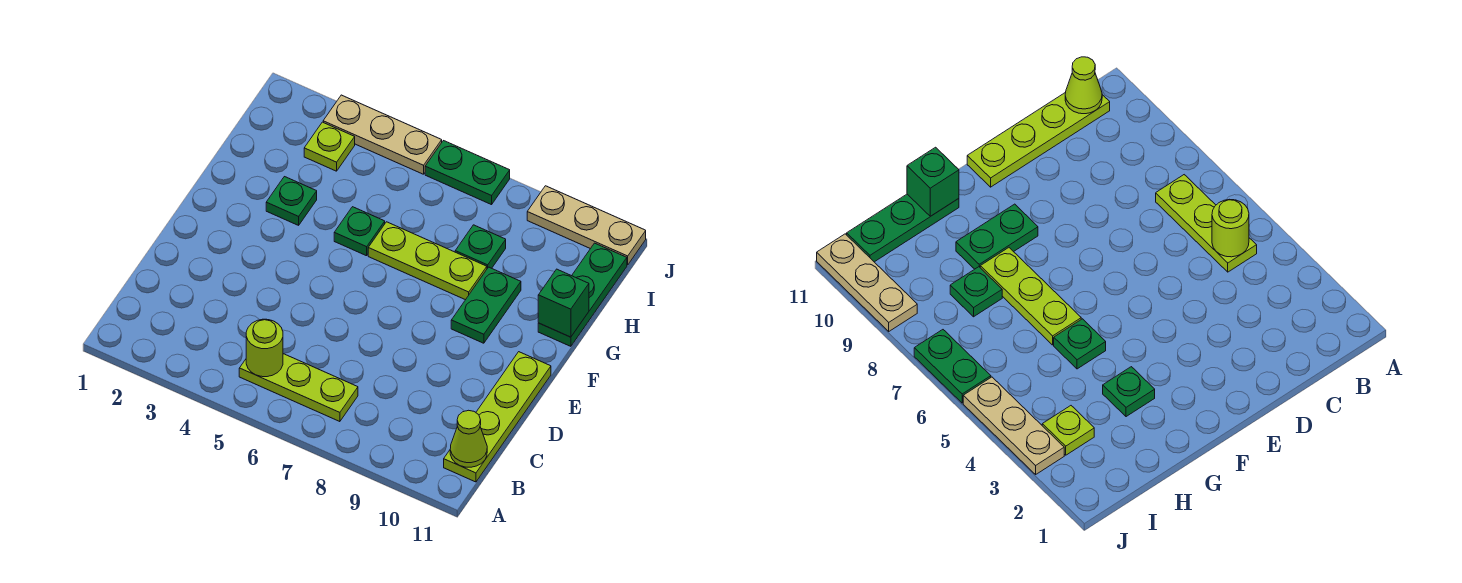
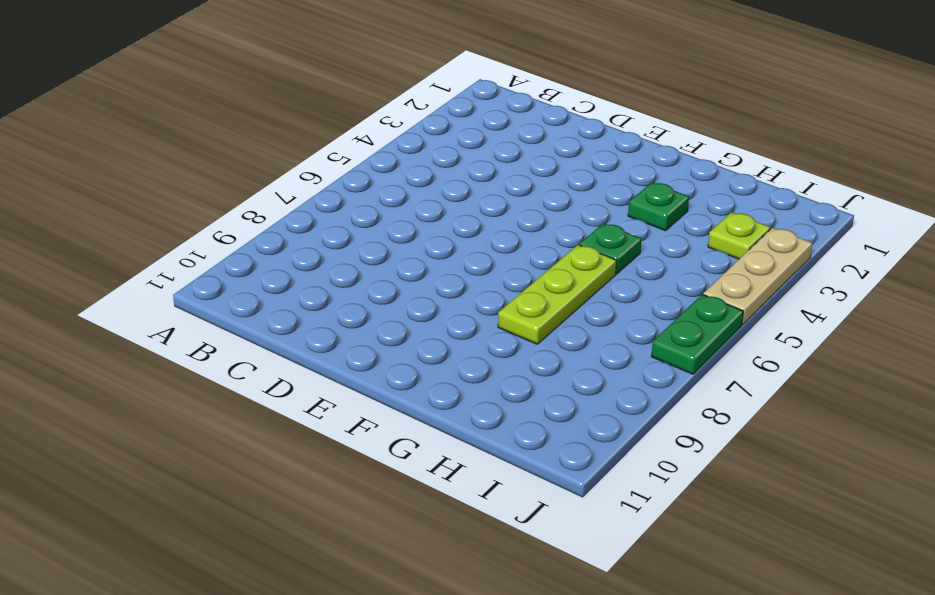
none -> lime plate B5:B7 level 1
none -> lime plate B11:E11 level 1
none -> green plate F9:G9 level 1

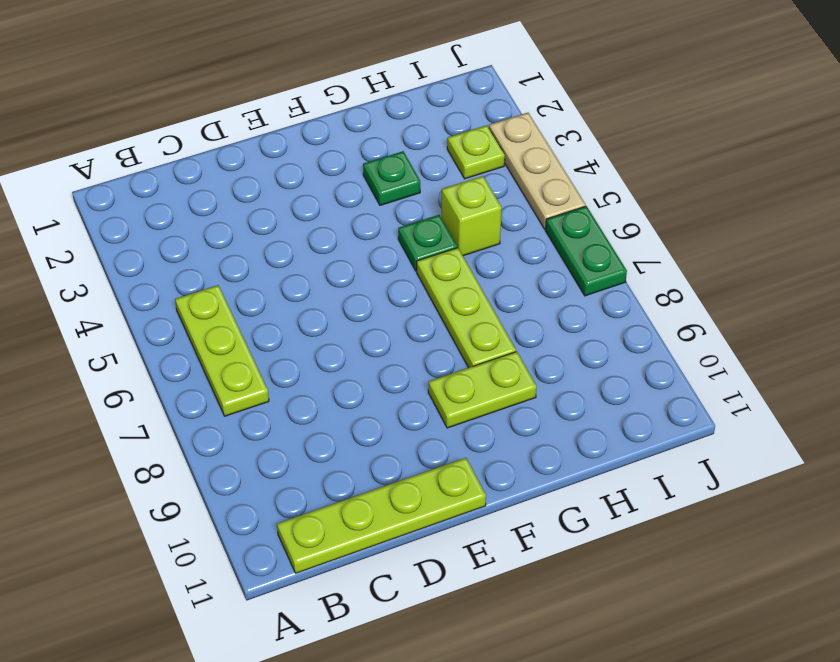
lime plate F9:G9 level 1 -> green plate F9:G9 level 1
lime brick H5 level 1 -> none
none -> green plate G11:I11 level 1
none -> green plate H8 level 1
none -> tan plate J9:J11 level 1

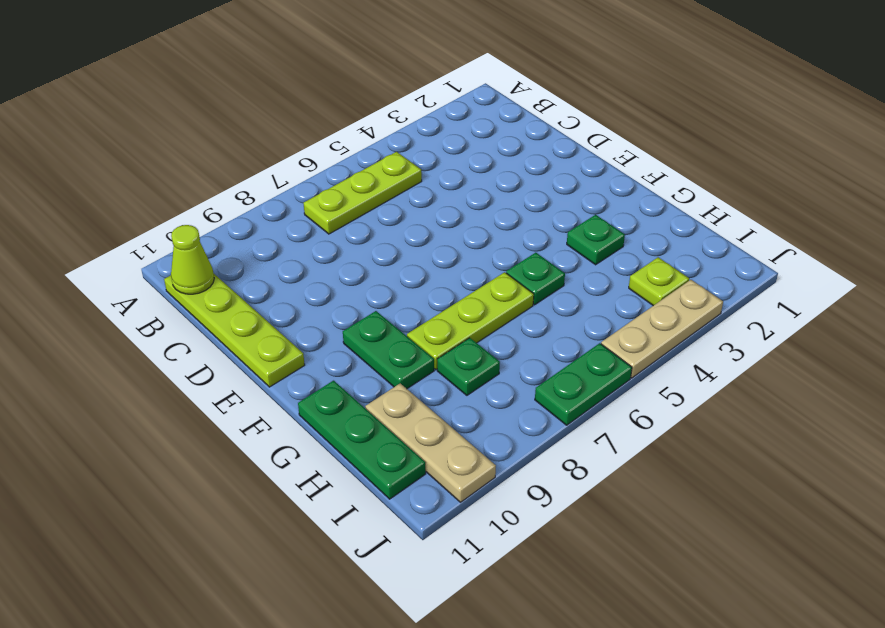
tan plate H10:J10 level 1 -> tan plate J9:J11 level 1
none -> lime round brick B5 level 2
none -> green brick G11 level 2

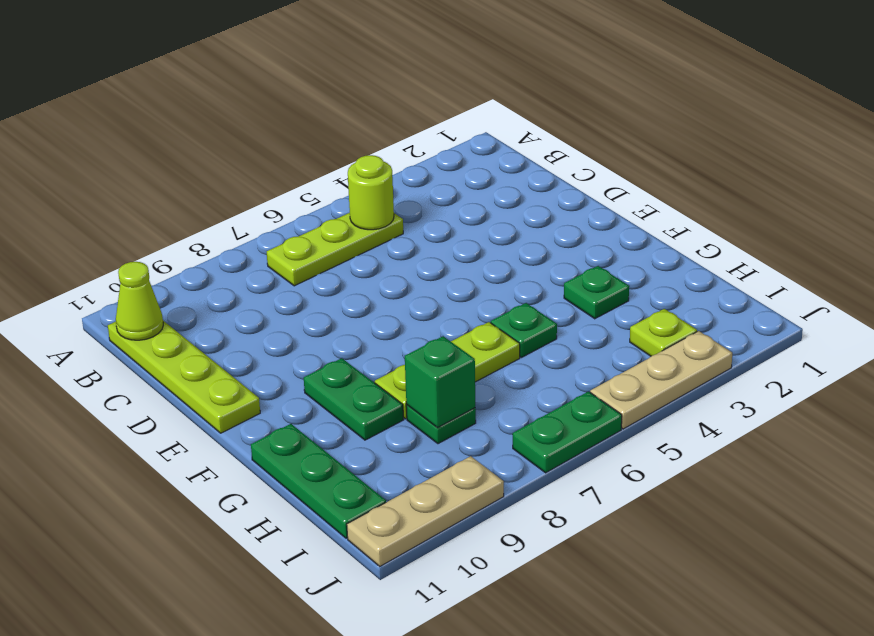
green brick H8 level 2 -> green brick G11 level 2

